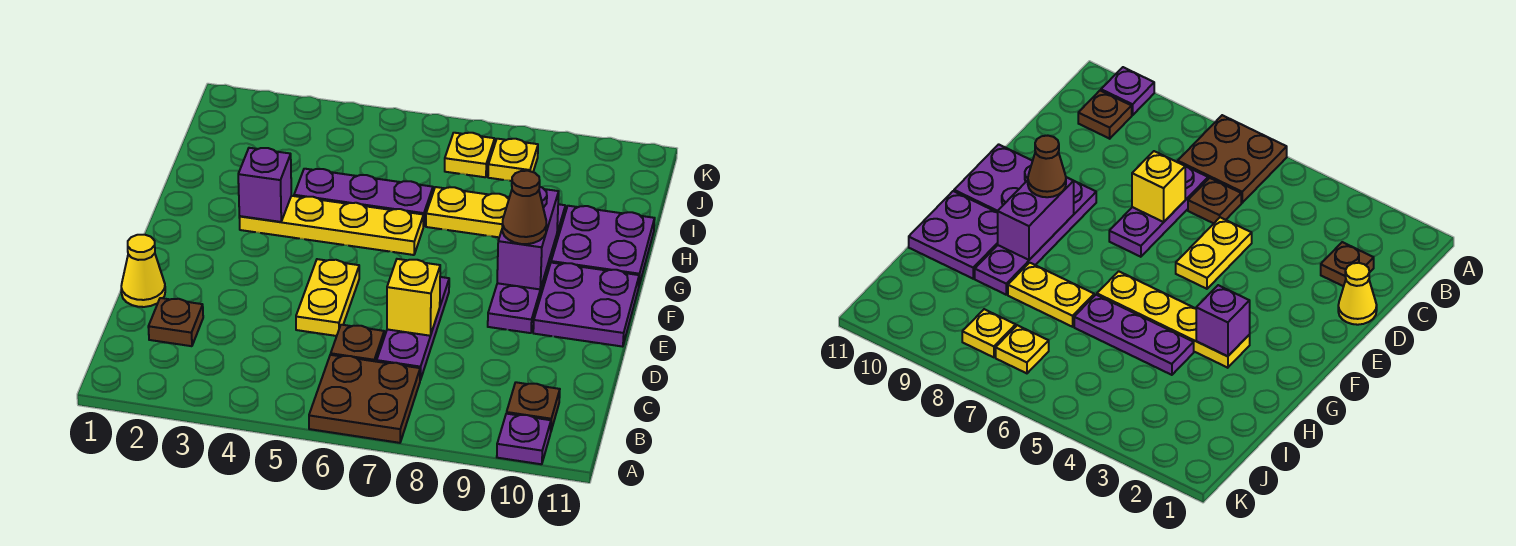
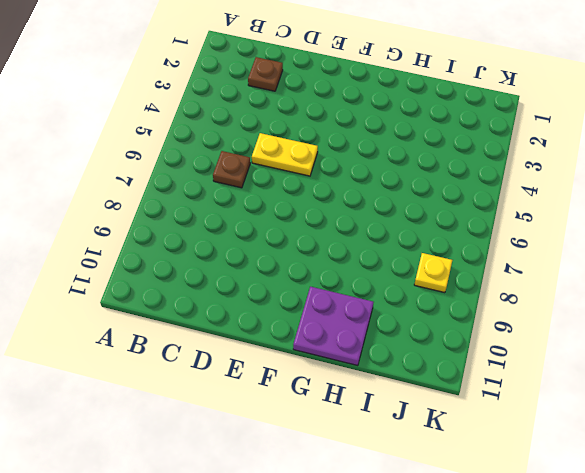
none -> brown plate A6:B7 level 1
none -> purple plate A10 level 1
none -> brown plate B10 level 1

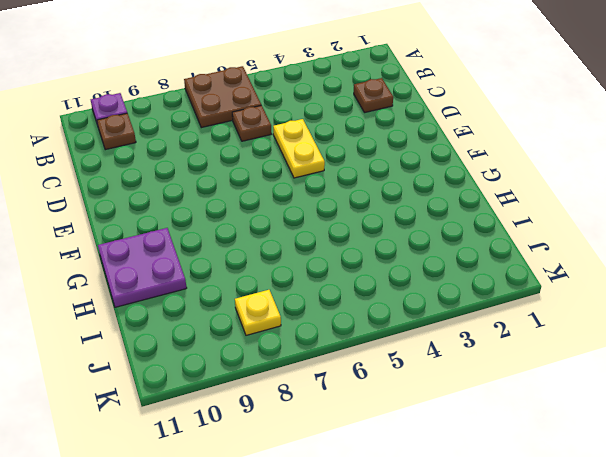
none -> purple plate C7:E7 level 1
none -> yellow cone D1 level 1
none -> purple plate E9:H9 level 1

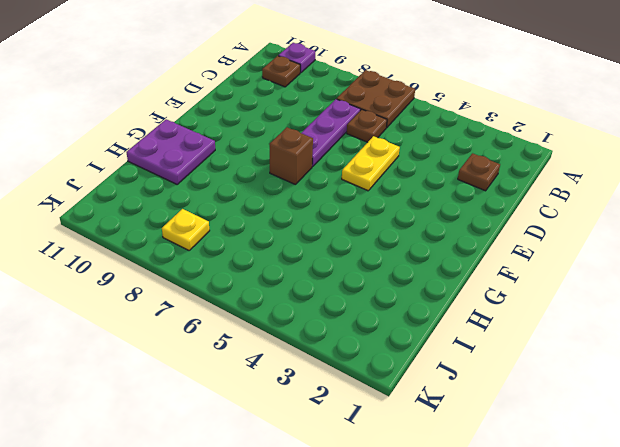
brown brick F7 level 1 -> none
none -> yellow cone D1 level 1
none -> purple plate E9:H9 level 1
none -> purple plate E10:F11 level 1

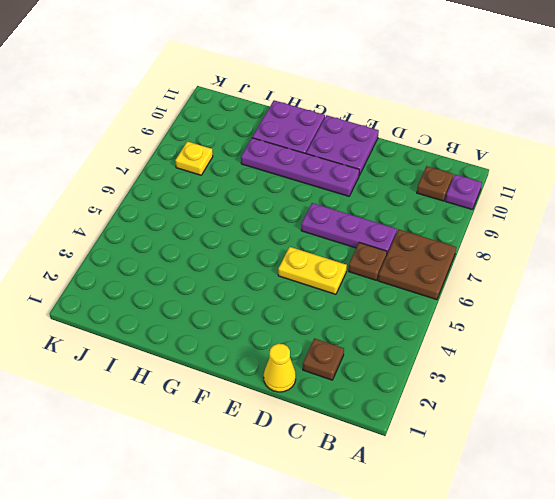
none -> yellow plate G3:G6 level 1
none -> purple plate H4:H6 level 1
none -> yellow plate H7:H8 level 1

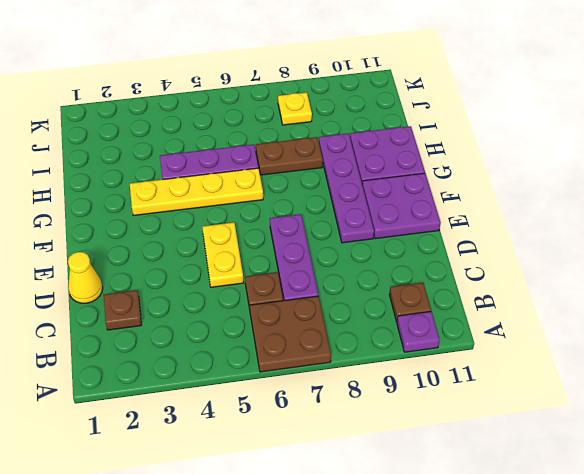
brown plate H7:H8 level 1 -> yellow plate H7:H8 level 1
none -> yellow plate J7 level 1
none -> yellow brick D7 level 2
none -> purple brick F9:G9 level 2

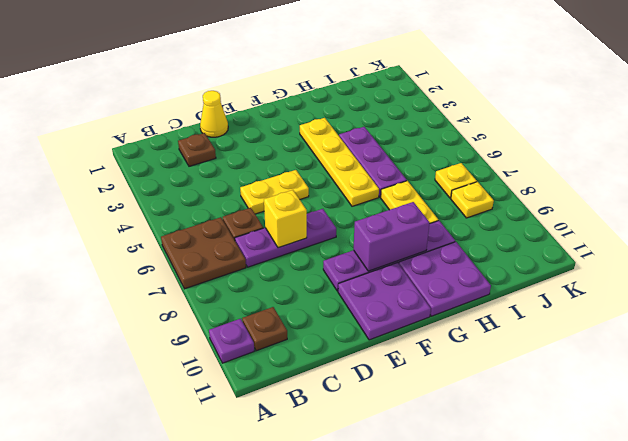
none -> purple brick G3 level 2
none -> brown cone F9 level 3

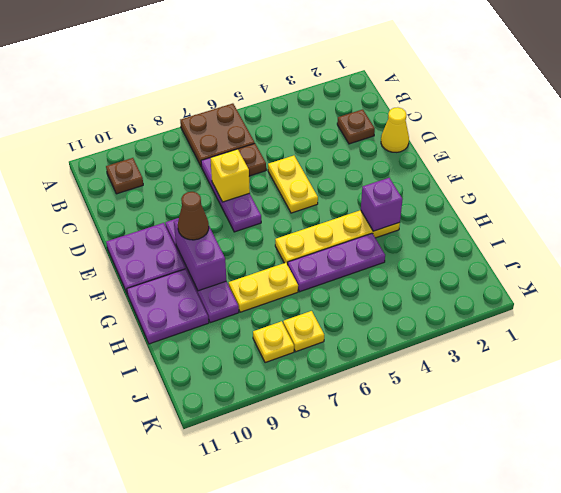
none -> purple plate A10 level 1

